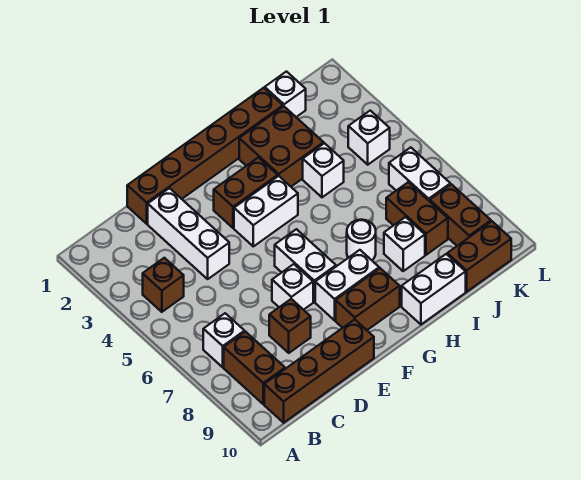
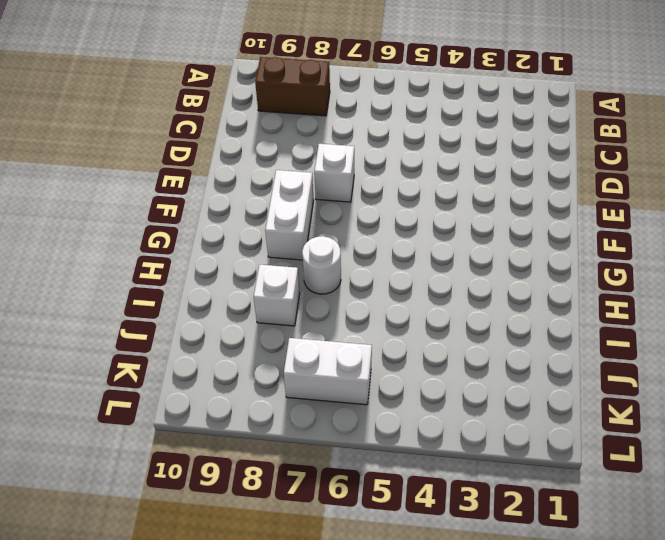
none -> brown brick B4 level 1
none -> white brick B7 level 1
none -> brown brick B10:E10 level 1

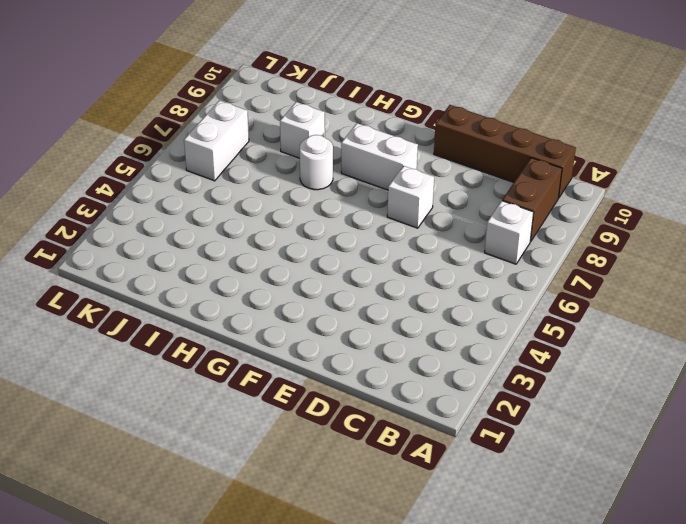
none -> brown brick B4 level 1
none -> brown brick D1:I1 level 1
none -> white brick D2:D4 level 1

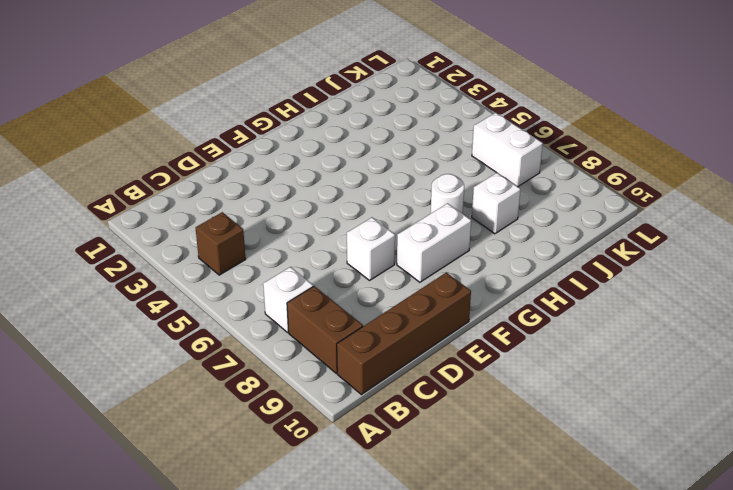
none -> brown brick D1:I1 level 1
none -> white brick D2:D4 level 1
none -> brown brick D8 level 1

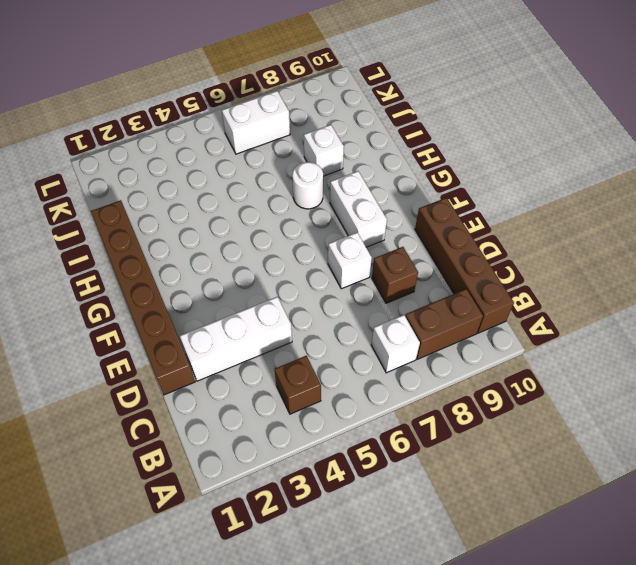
none -> brown brick F3:G3 level 1
none -> white brick F4:G4 level 1
none -> white brick F6:F7 level 1

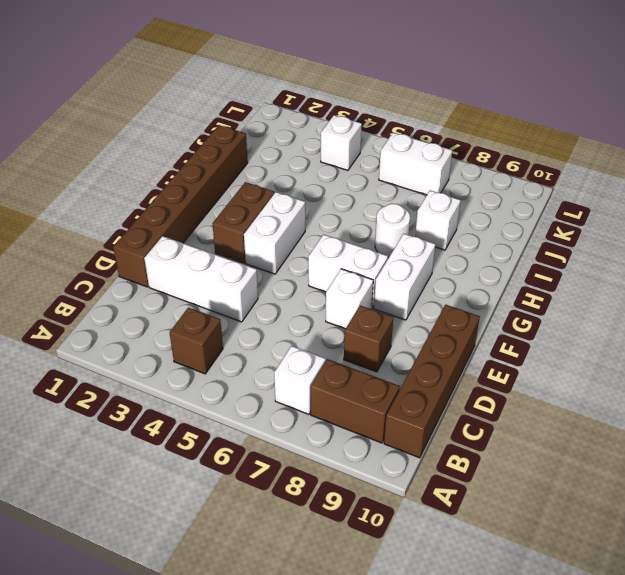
none -> brown brick F9:G9 level 1
none -> brown brick H2:I3 level 1
none -> white brick H10:I10 level 1

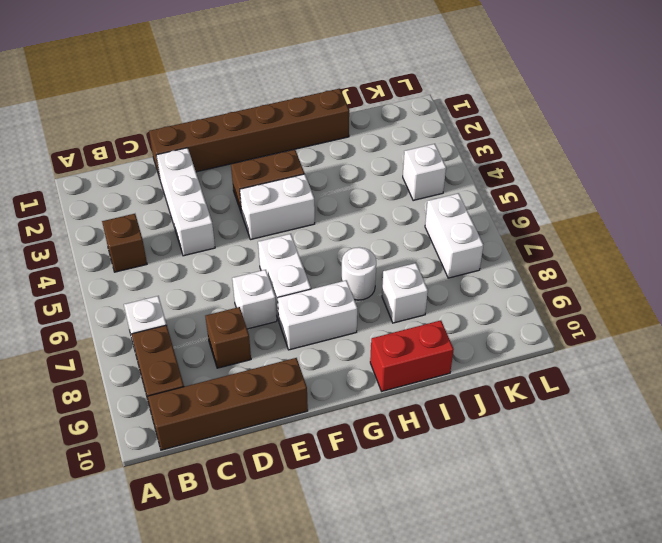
red brick H10:I10 level 1 -> white brick H10:I10 level 1
none -> brown brick F9:G9 level 1
none -> brown brick H2:I3 level 1
none -> white brick I4 level 1

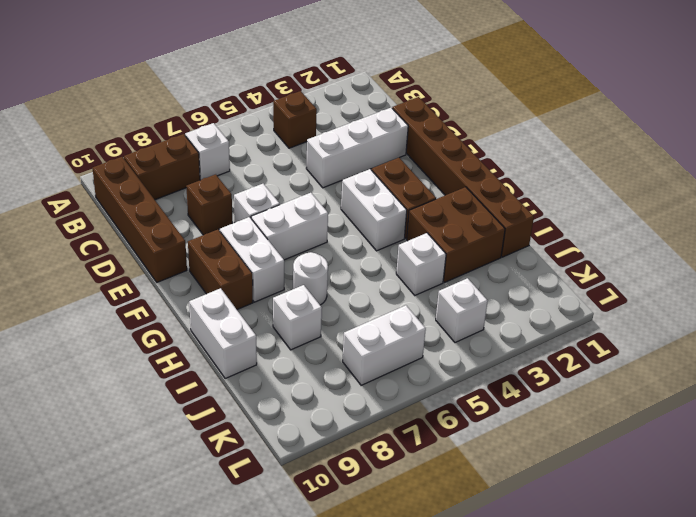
none -> white brick J1 level 1
none -> brown brick J7:J8 level 1
none -> brown brick J10:K10 level 1

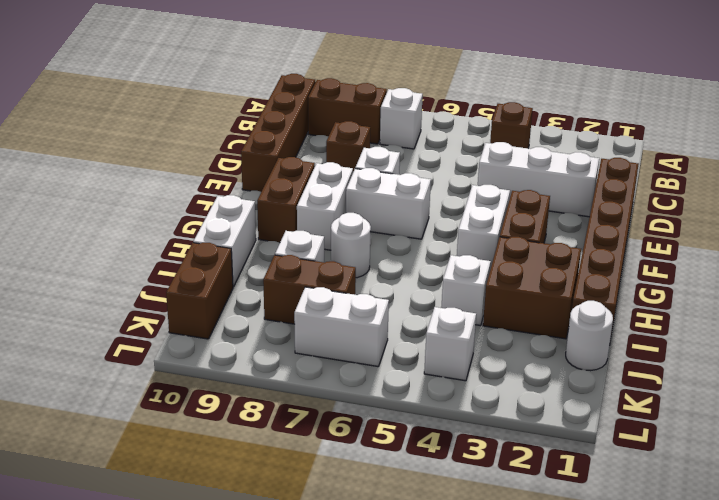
white round brick J1 level 1 -> white brick J1 level 1
none -> brown brick K8:K9 level 1

